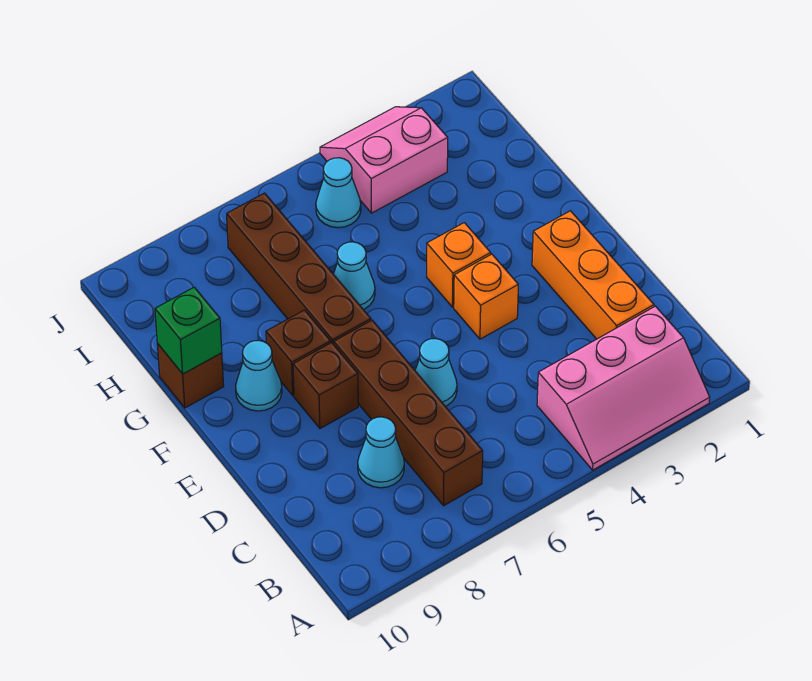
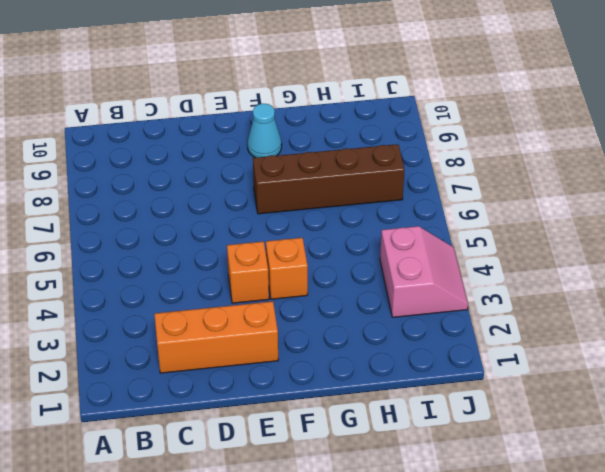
none -> pink slope A2:B4 level 1 top B
none -> brown brick B7:E7 level 1
none -> cyan cone C8 level 1

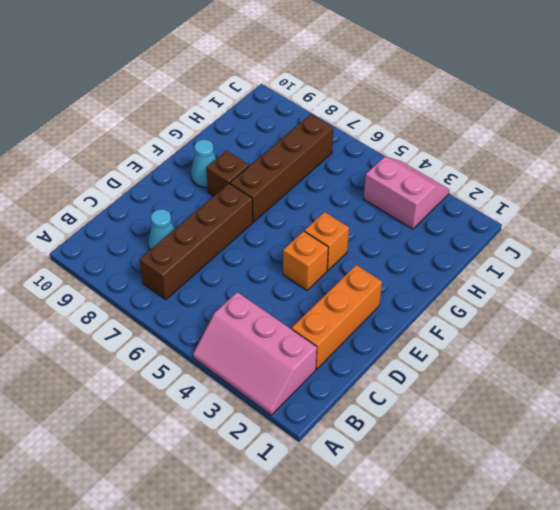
none -> cyan cone D6 level 1
none -> brown brick E8 level 1
none -> cyan cone G6 level 1

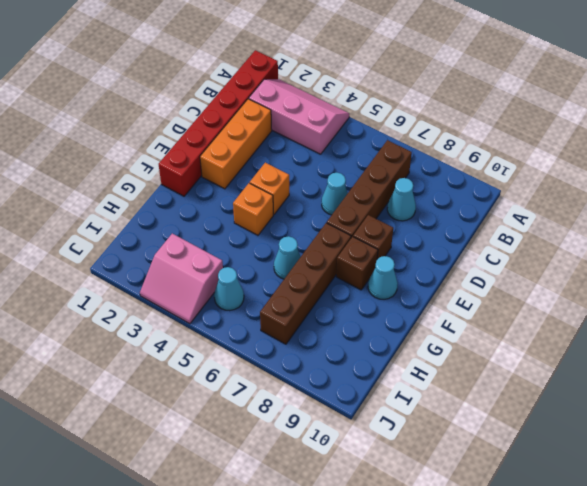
red brick A1:F1 level 1 -> none
none -> brown brick G10 level 1
none -> green brick G10 level 2

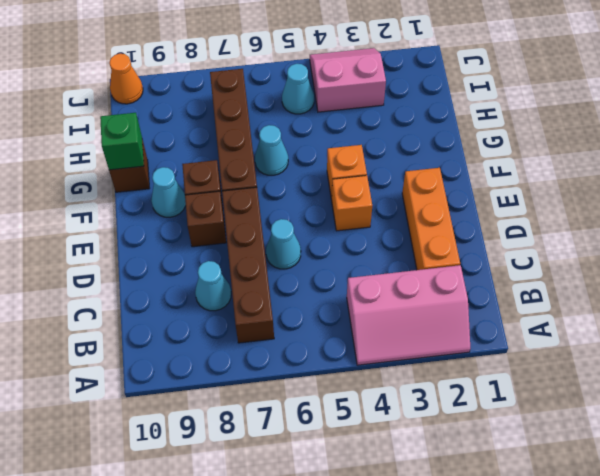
orange cone J10 level 1 -> none

